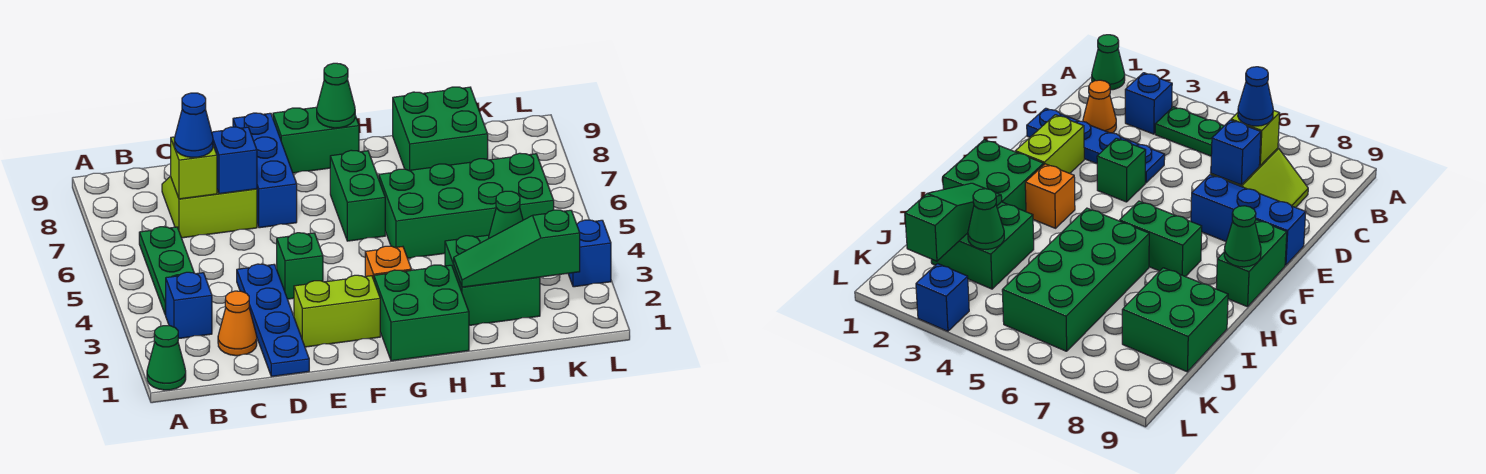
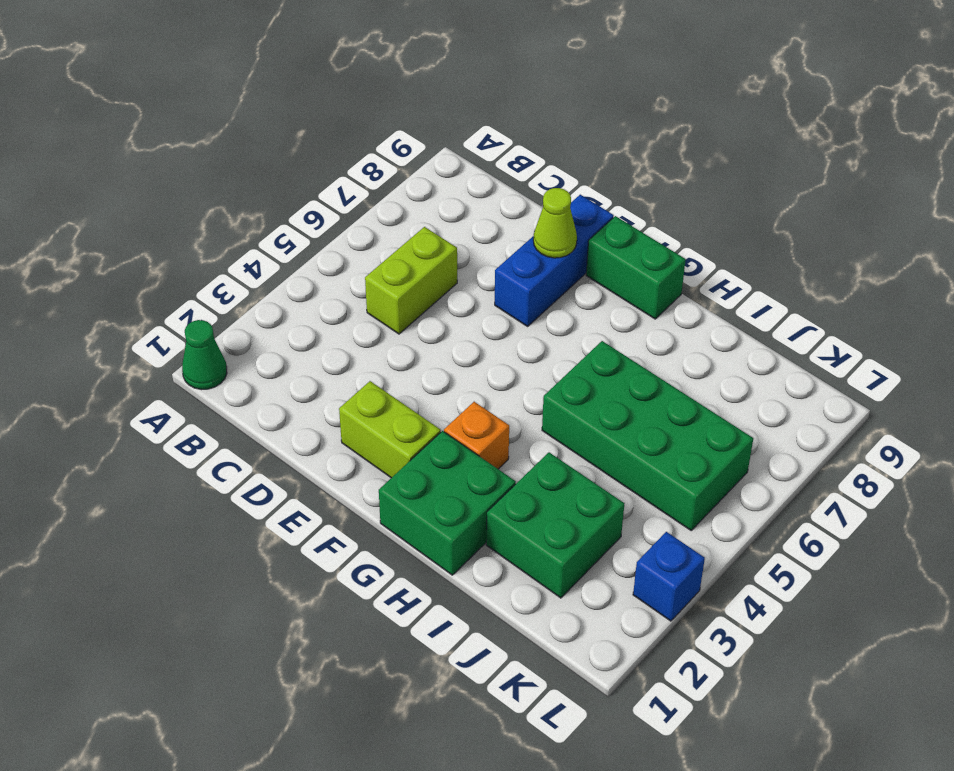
lime brick C5:C6 level 1 -> none
lime cone E8 level 2 -> none
none -> blue brick B3 level 1
none -> green plate B4:B6 level 1
none -> orange cone C2 level 1

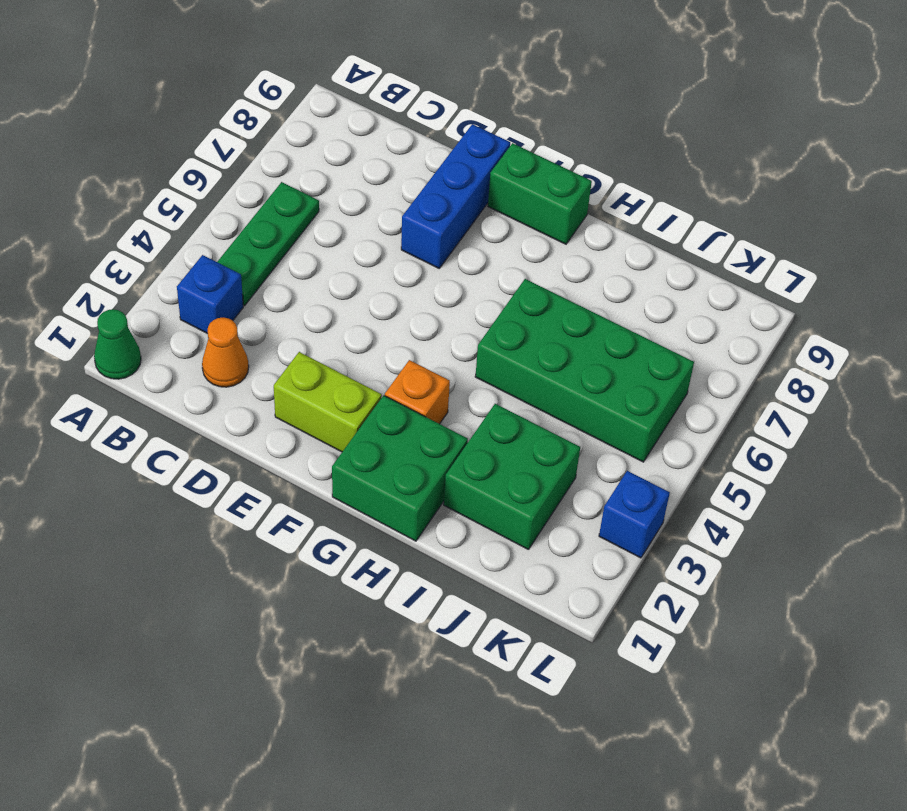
none -> lime slope C7:D8 level 1 top 7
none -> blue plate D1:D4 level 1
none -> green brick E4 level 1

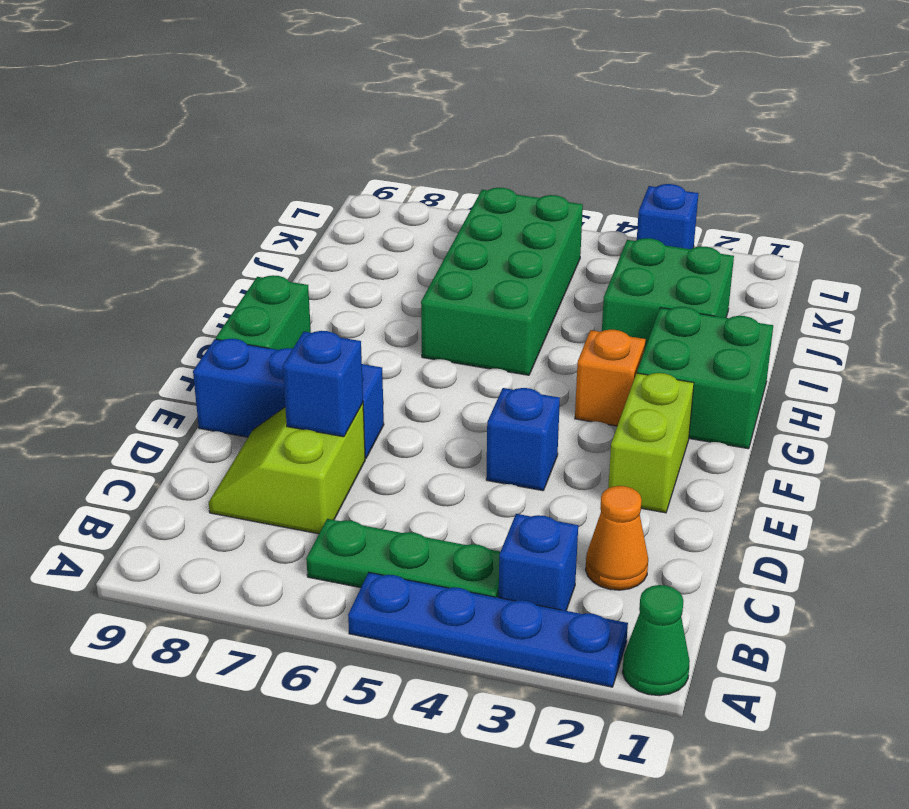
blue plate A2:A5 level 1 -> blue plate D1:D4 level 1
blue brick E4 level 1 -> green brick E4 level 1
none -> green brick G6:G7 level 1
none -> green brick I8:J9 level 1
none -> lime brick C7 level 2

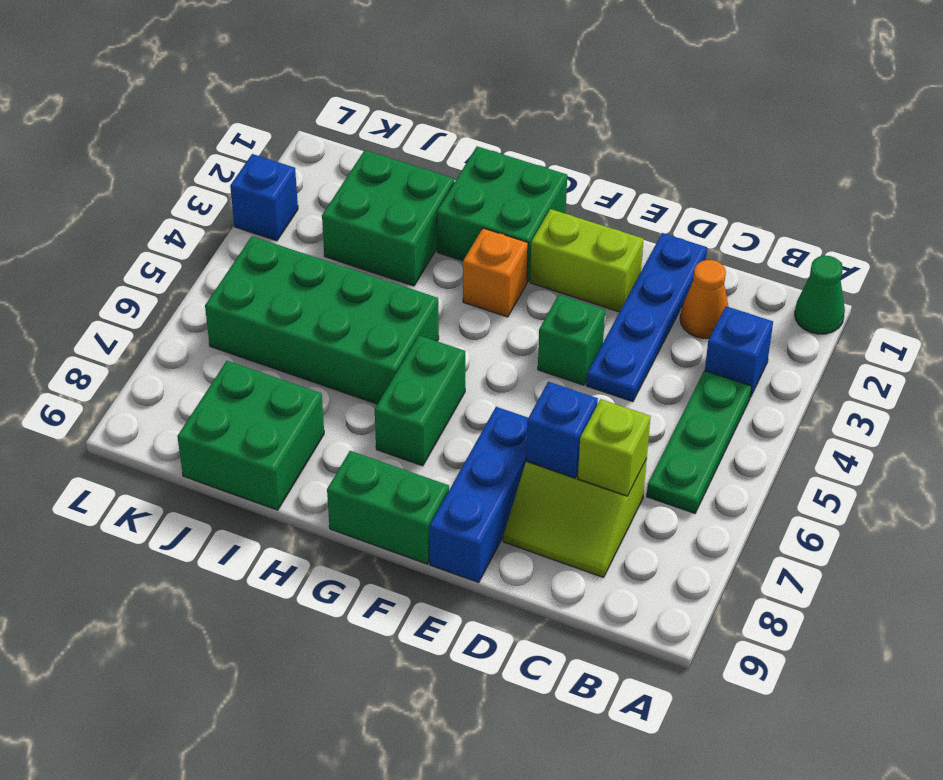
none -> green cone G9 level 2
none -> green slope I2:K2 level 2 top K
none -> green cone J3 level 2

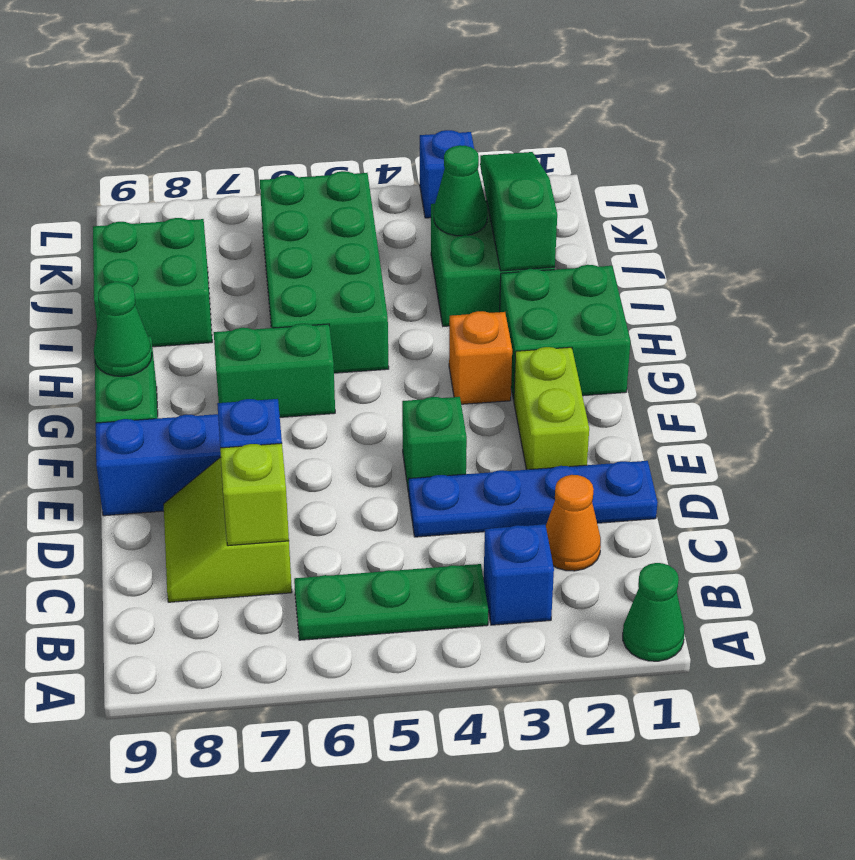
green slope I2:K2 level 2 top I -> green slope I2:K2 level 2 top K
none -> blue cone C7 level 3

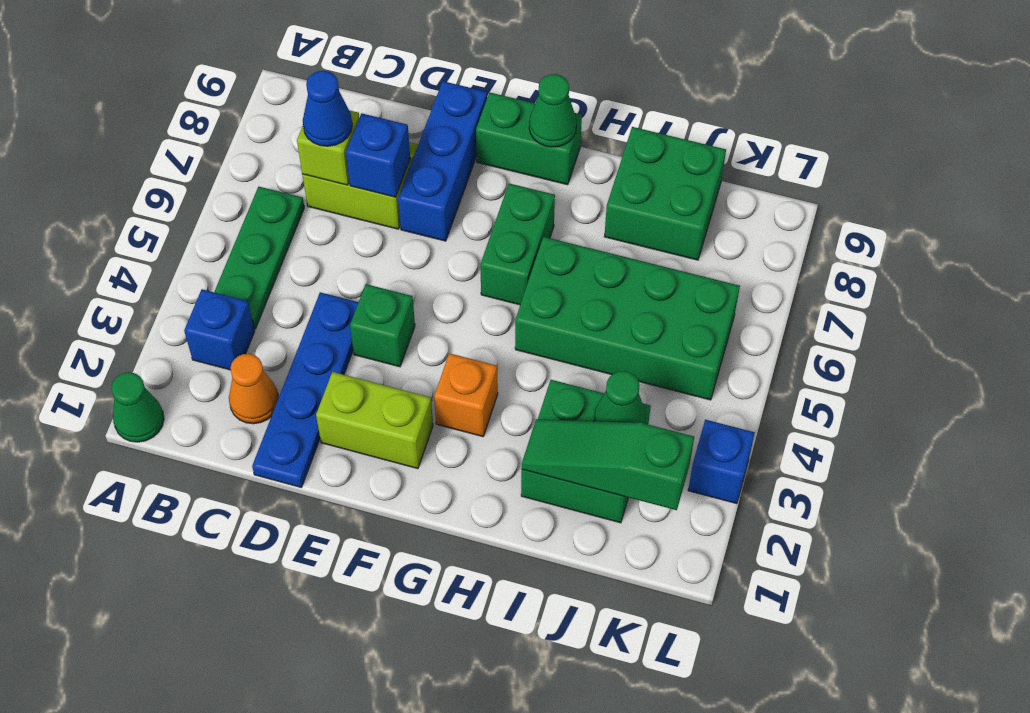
none -> green brick G1:H2 level 1

